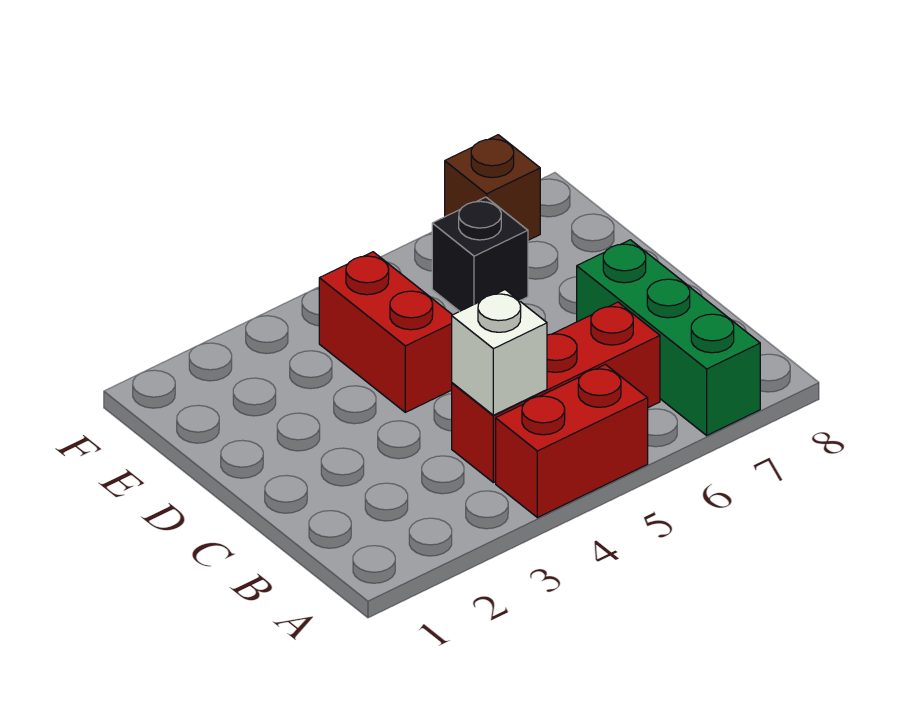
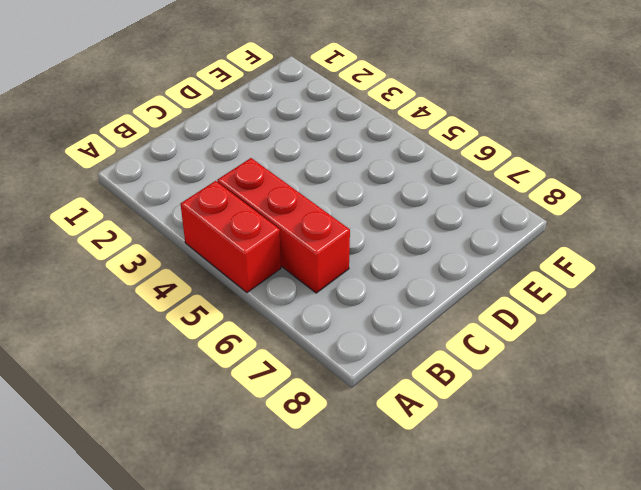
none -> green brick A7:C7 level 1
none -> red brick D4:E4 level 1

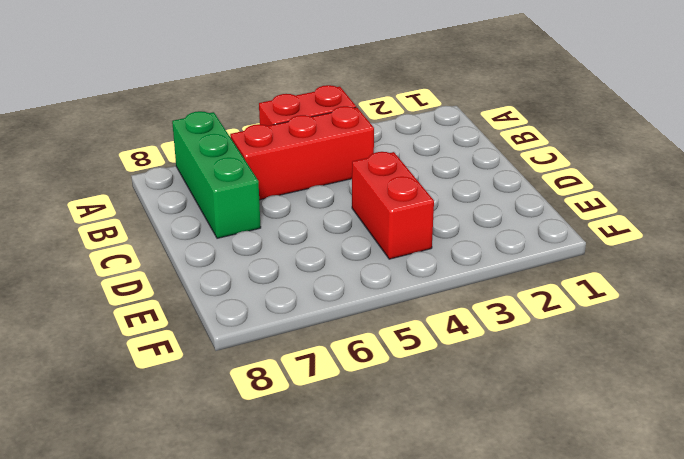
none -> black brick E6 level 1
none -> brown brick F7 level 1

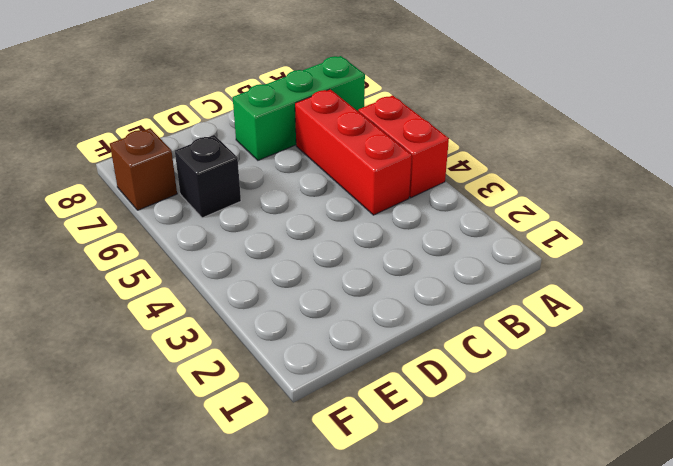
none -> red brick D4:E4 level 1
none -> white brick B4 level 2

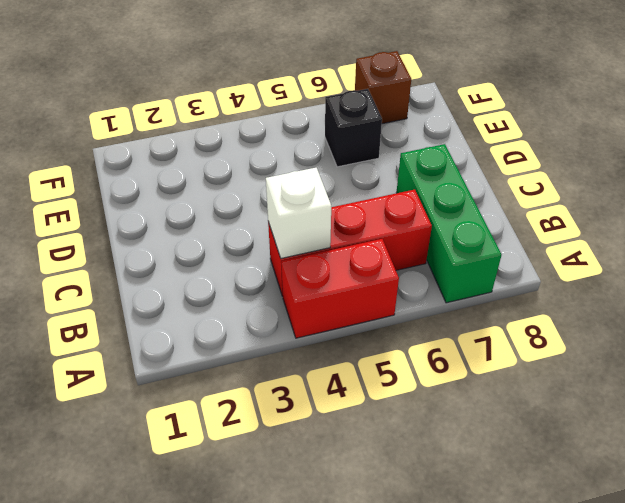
none -> red brick D4:E4 level 1

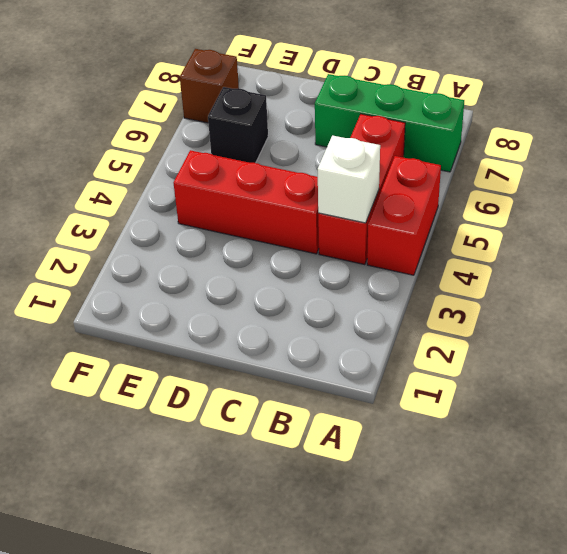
red brick C4:E4 level 1 -> red brick D4:E4 level 1

